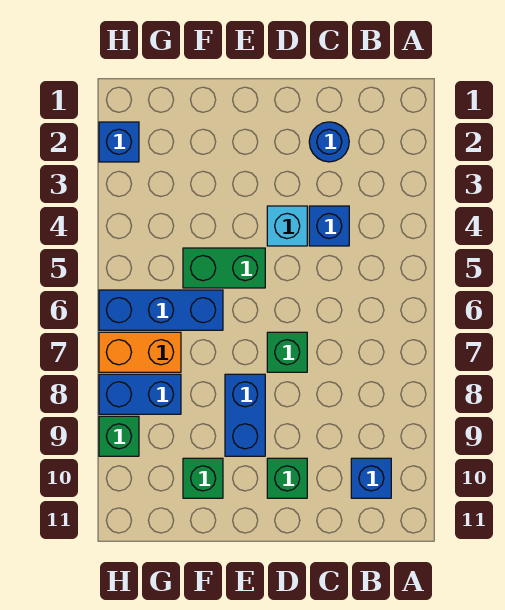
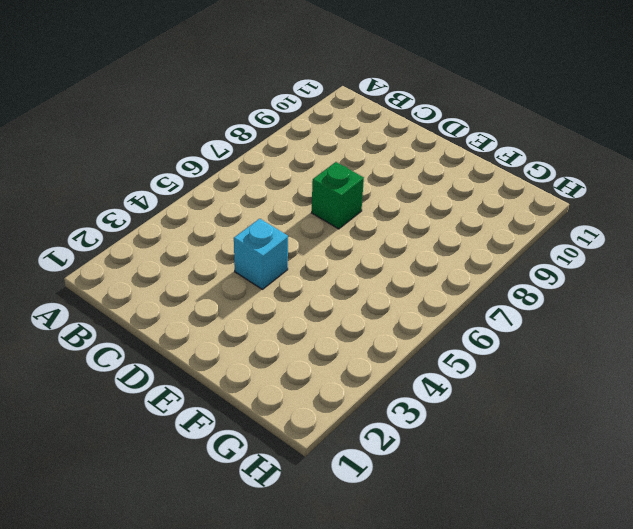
none -> blue brick B10 level 1
none -> blue round brick C2 level 1
none -> blue brick C4 level 1

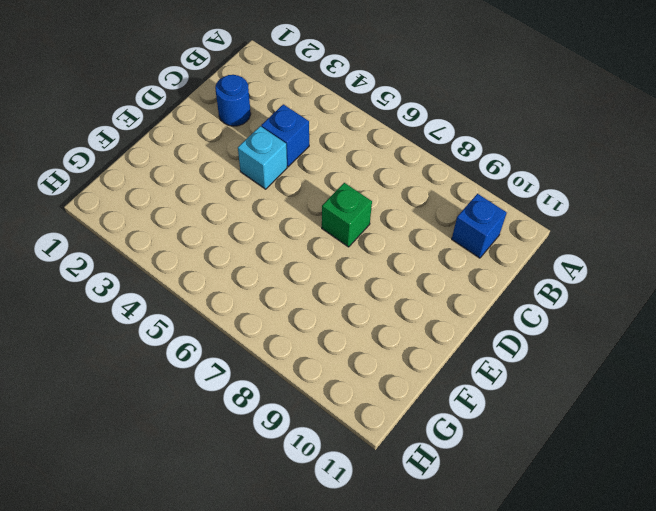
none -> green brick D10 level 1
none -> green brick E5:F5 level 1
none -> blue brick E8:E9 level 1

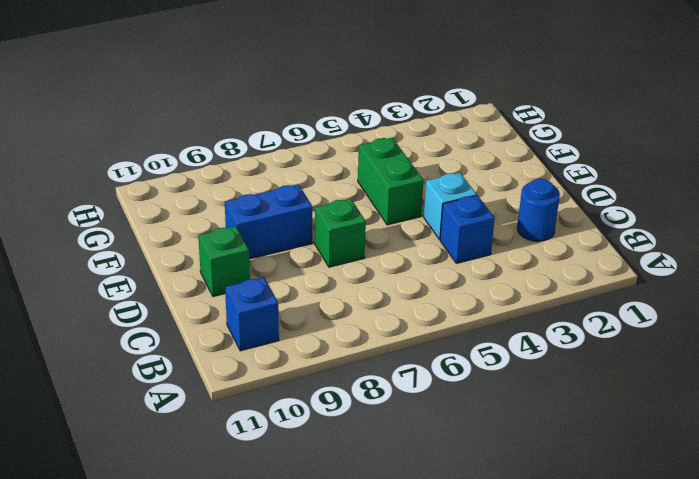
none -> blue brick F6:H6 level 1
none -> green brick F10 level 1
none -> orange brick G7:H7 level 1

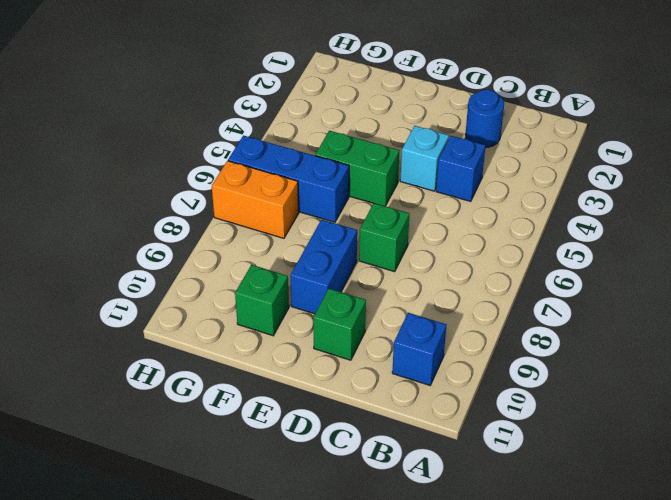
none -> blue brick G8:H8 level 1
none -> blue brick H2 level 1
none -> green brick H9 level 1

